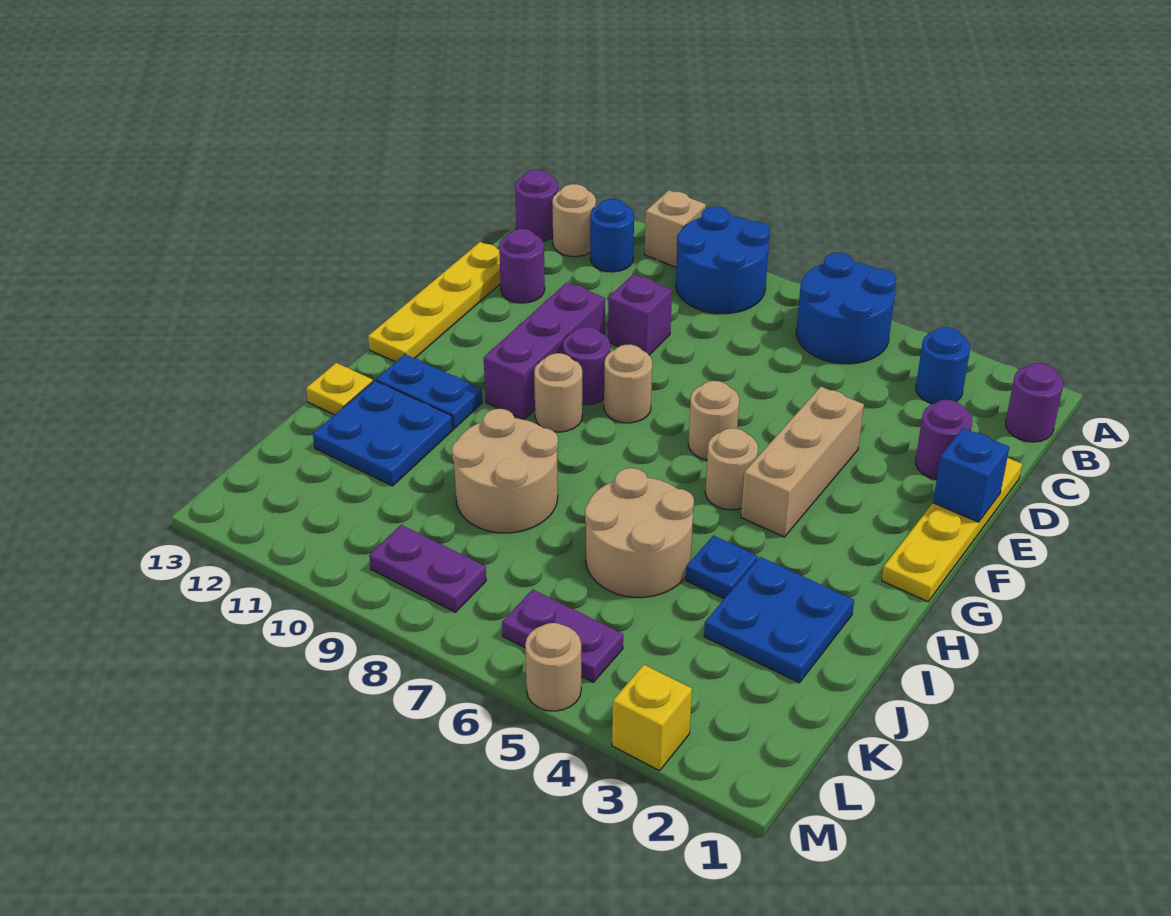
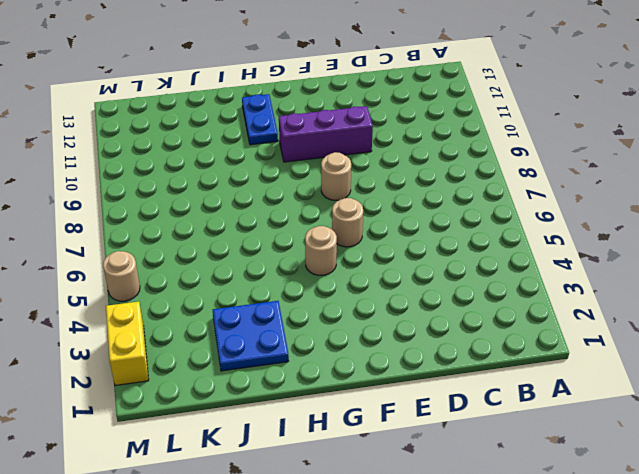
yellow brick M2:M3 level 1 -> yellow brick M3 level 1
none -> blue round brick A5:B6 level 1
none -> blue round brick A8:B9 level 1
none -> tan brick A10 level 1
none -> purple round brick B1 level 1

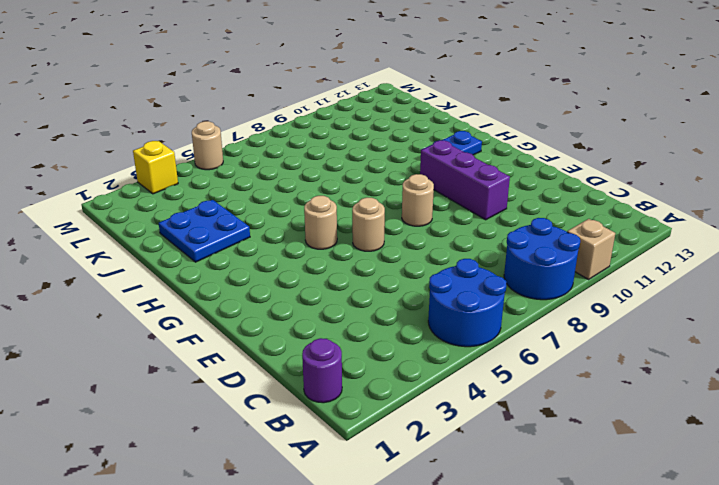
none -> blue round brick B3 level 1
none -> blue round brick B11 level 1
none -> tan round brick B12 level 1
none -> purple round brick B13 level 1

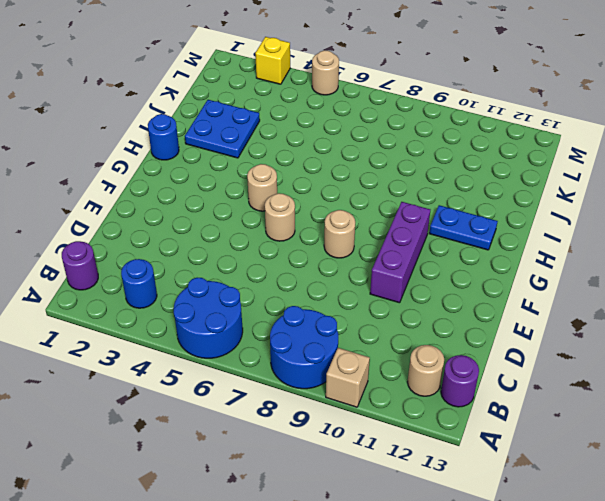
blue round brick H1 level 1 -> blue round brick B11 level 1
none -> yellow plate D1:G1 level 1
none -> purple round brick D2 level 1
none -> purple brick D9 level 1
none -> purple round brick D12 level 1

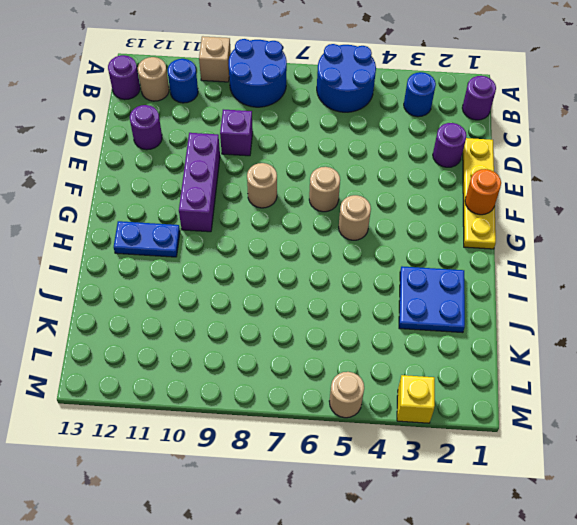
orange round brick F1 level 2 -> none
none -> yellow plate D13:G13 level 1
none -> tan brick E4:G4 level 1
none -> purple round brick F9 level 1
none -> tan round brick G9 level 1

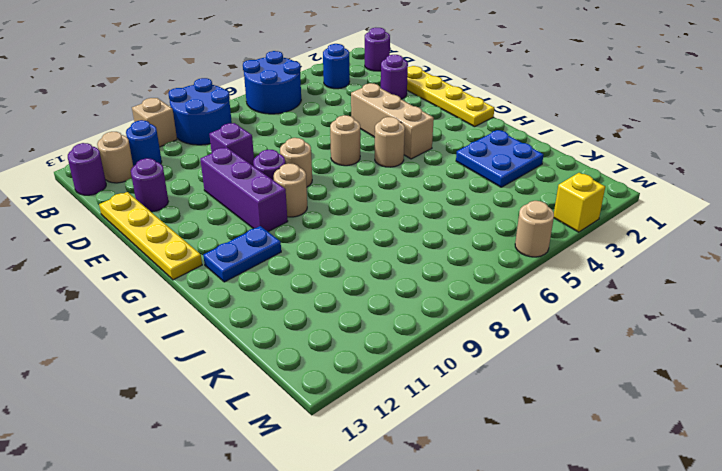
none -> blue plate I4 level 1
none -> tan round brick I5:J6 level 1
none -> tan round brick I8:J9 level 1
none -> blue plate I11:J12 level 1

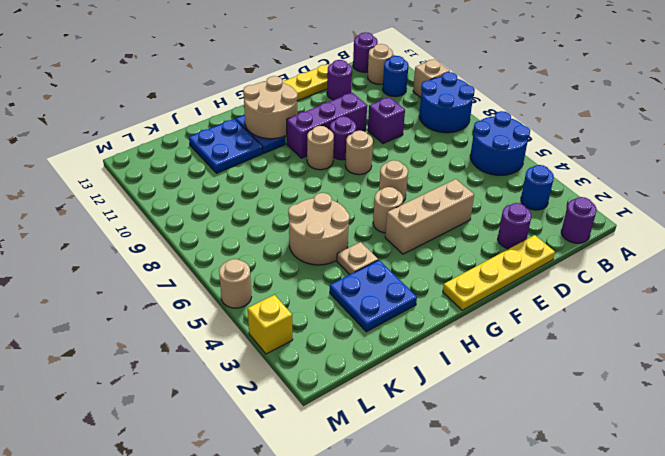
tan round brick G11:H12 level 2 -> tan round brick I8:J9 level 1
tan plate I4 level 1 -> blue plate I4 level 1
none -> yellow plate I13 level 1
none -> purple plate L5:L6 level 1
none -> purple plate L8:L9 level 1
none -> blue brick E1 level 2

